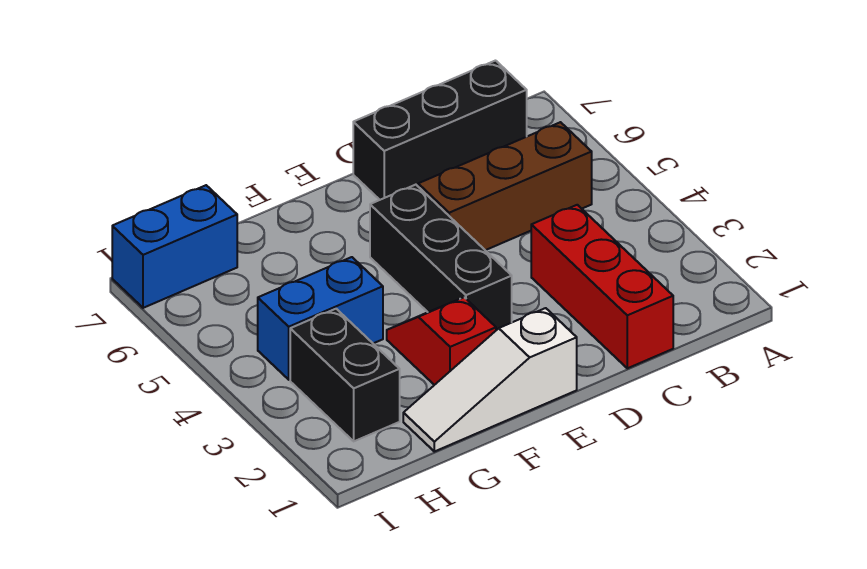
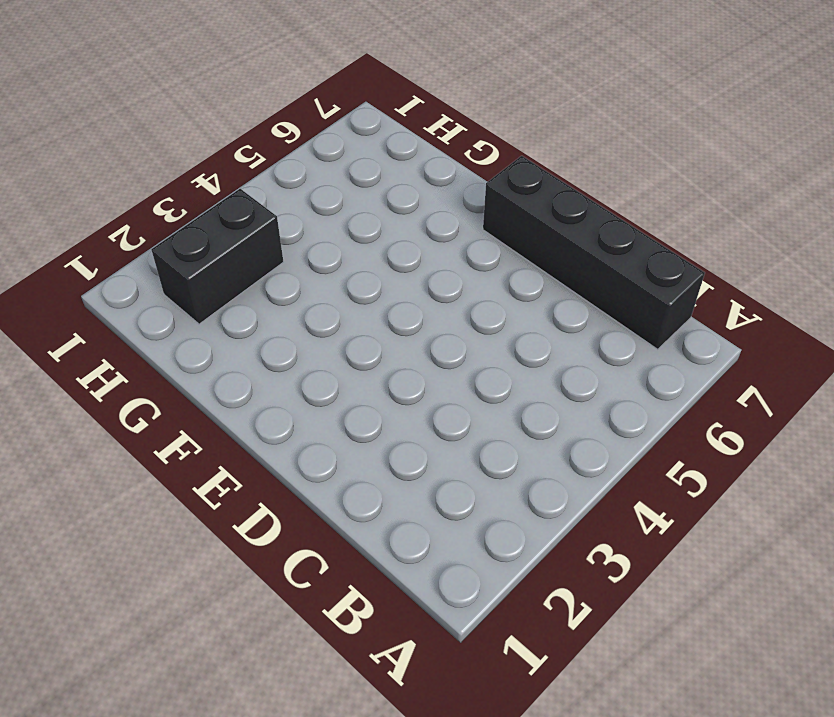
black brick B7:E7 level 1 -> black brick B7:D7 level 1
none -> brown brick B5:D5 level 1
none -> red brick C1:C3 level 1

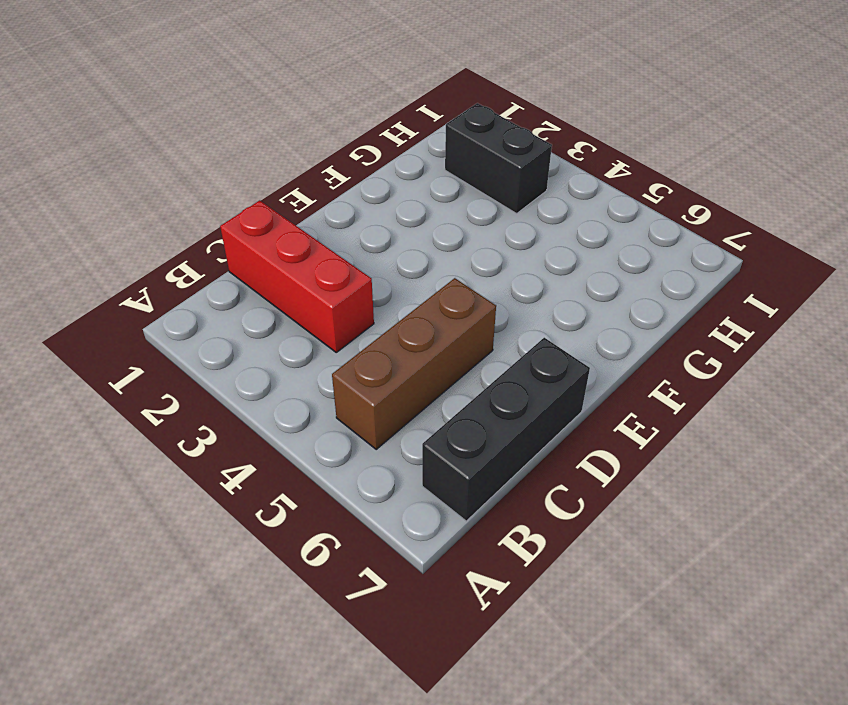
none -> white slope E1:G1 level 1 top E
none -> black brick E3:E5 level 1

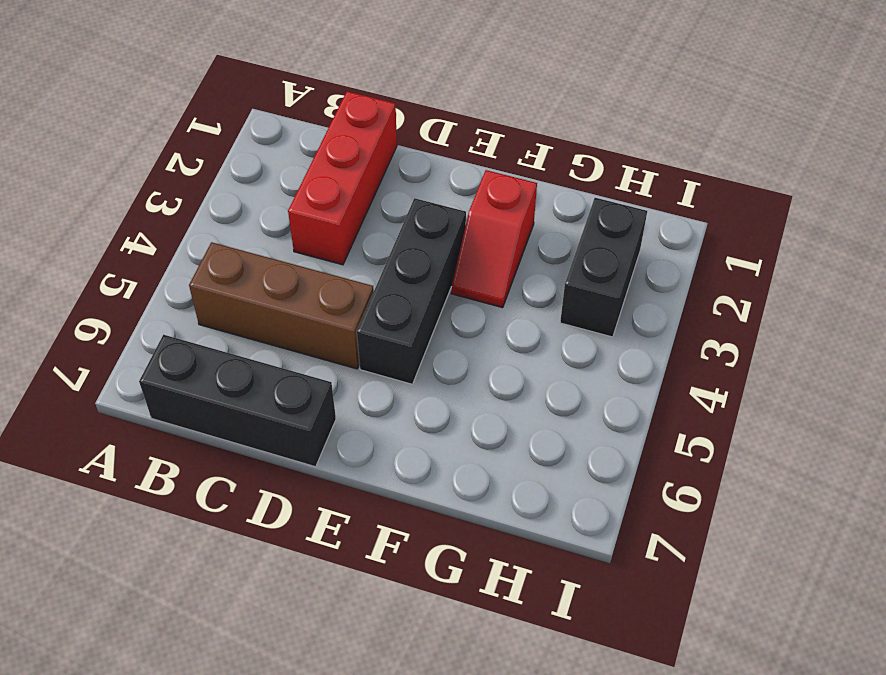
none -> white slope E1:G1 level 1 top E
none -> blue brick G4:H4 level 1

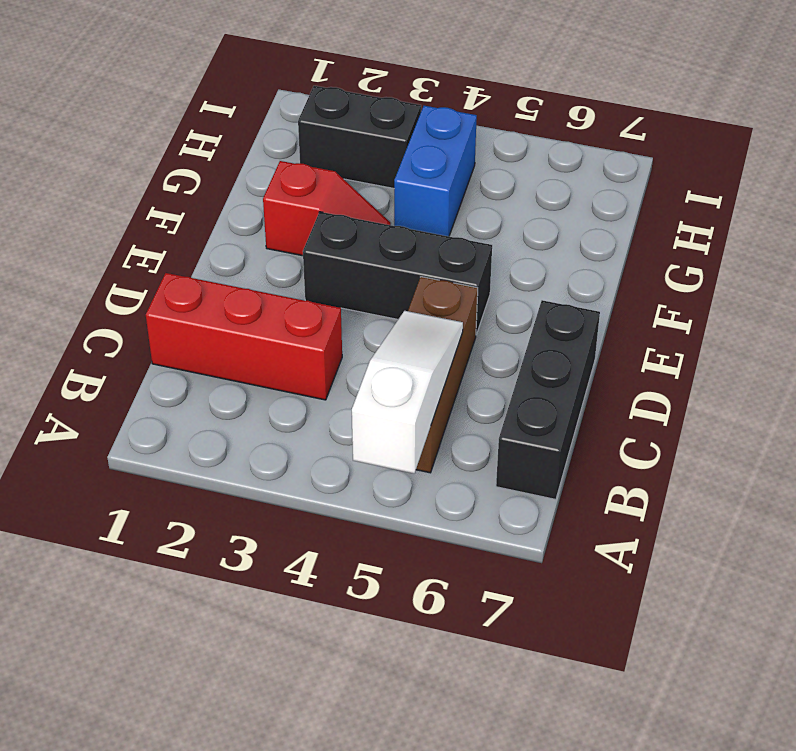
white slope A5:C5 level 2 top A -> white slope E1:G1 level 1 top E
none -> blue brick H7:I7 level 1

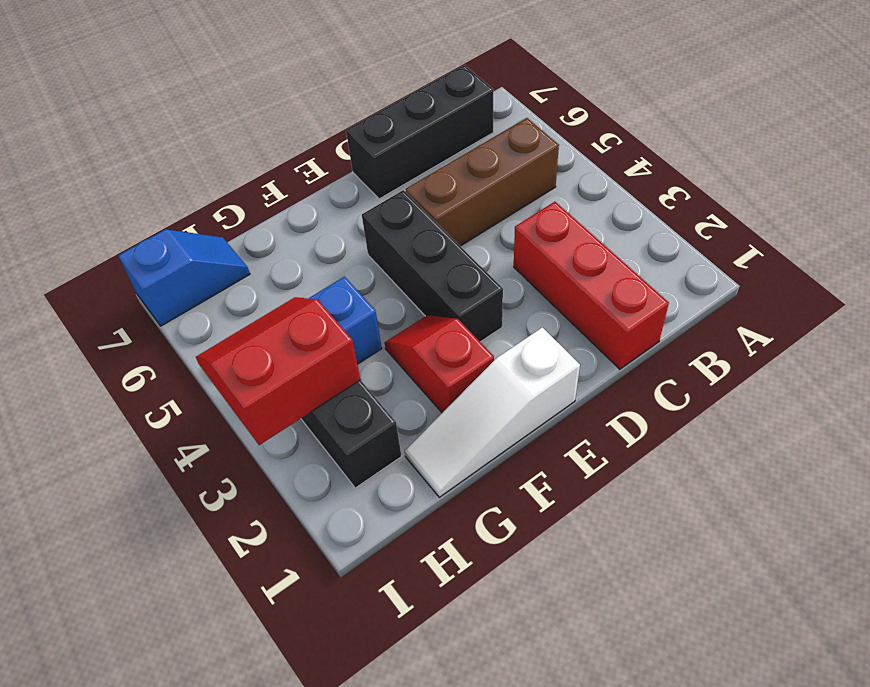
red slope H3:I4 level 2 top 3 -> none
blue slope H7:I7 level 1 top I -> blue brick H7:I7 level 1

